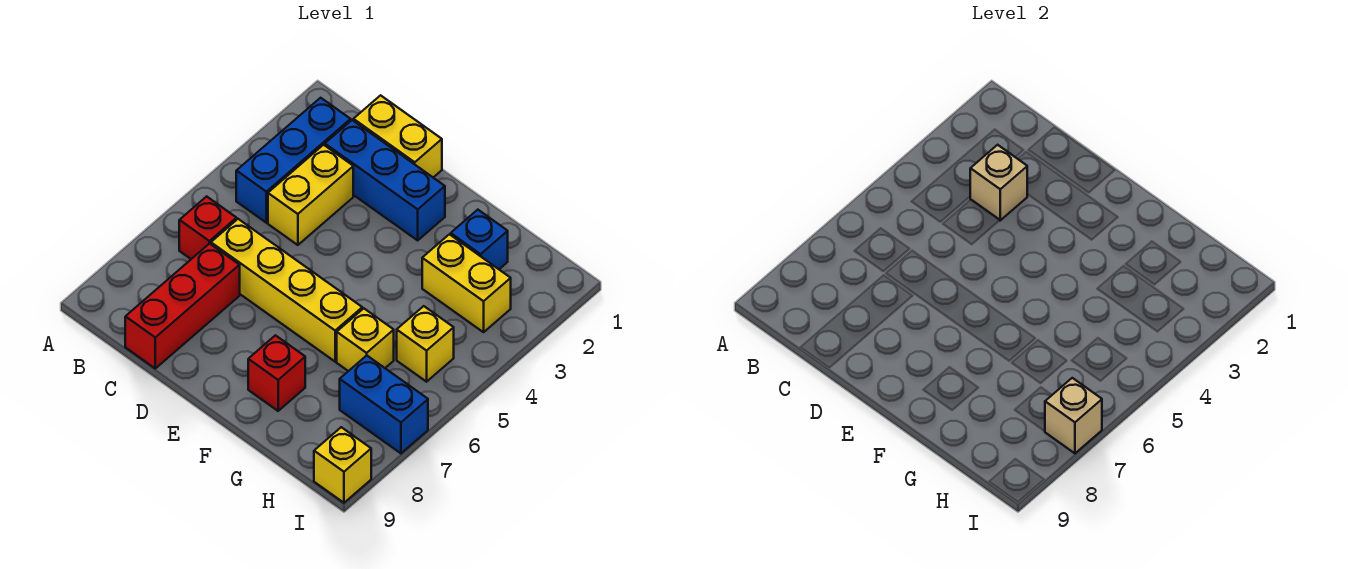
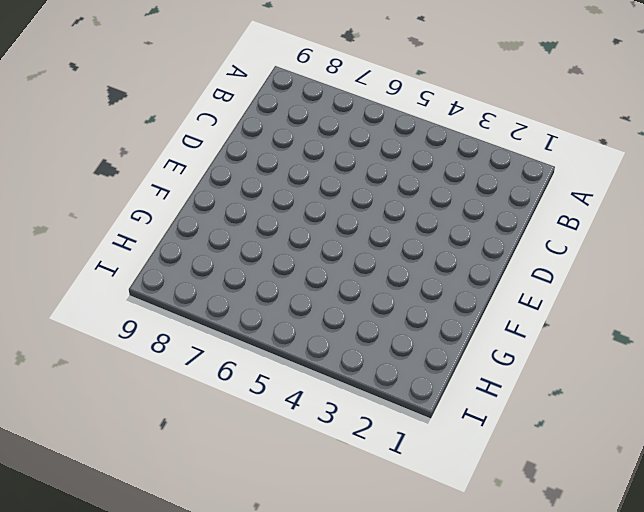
none -> blue brick B2:B4 level 1
none -> red brick B6 level 1
none -> yellow brick C1:D1 level 1

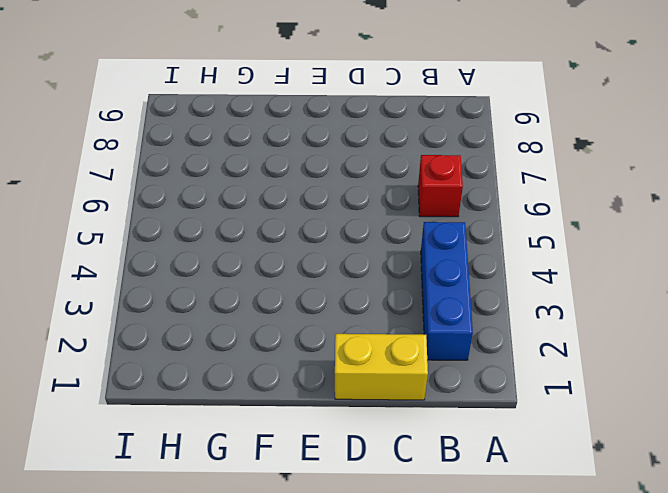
none -> blue brick C2:E2 level 1
none -> yellow brick C3:C4 level 1
none -> yellow brick C6:F6 level 1

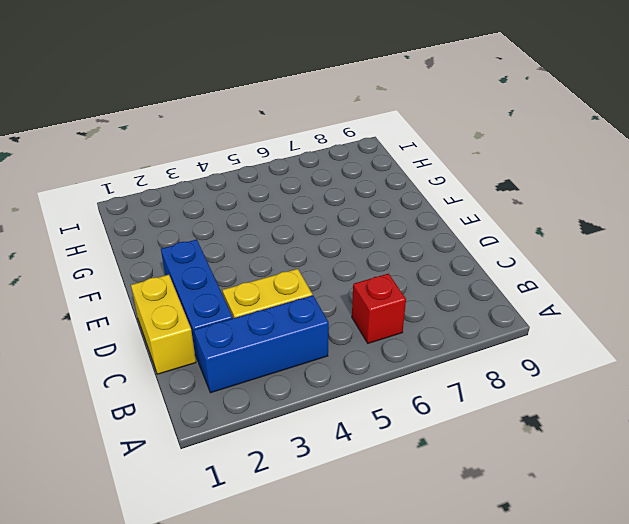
none -> yellow brick C6:F6 level 1
none -> red brick C7:C9 level 1
none -> red brick F8 level 1

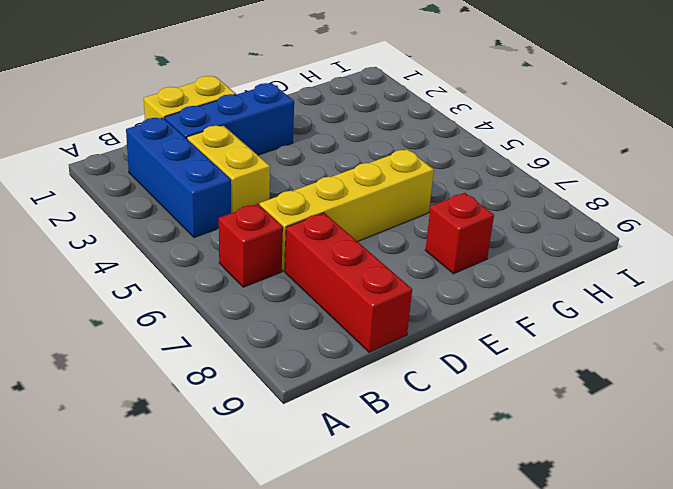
none -> blue brick G2 level 1
none -> yellow brick G3:H3 level 1
none -> yellow brick G6 level 1

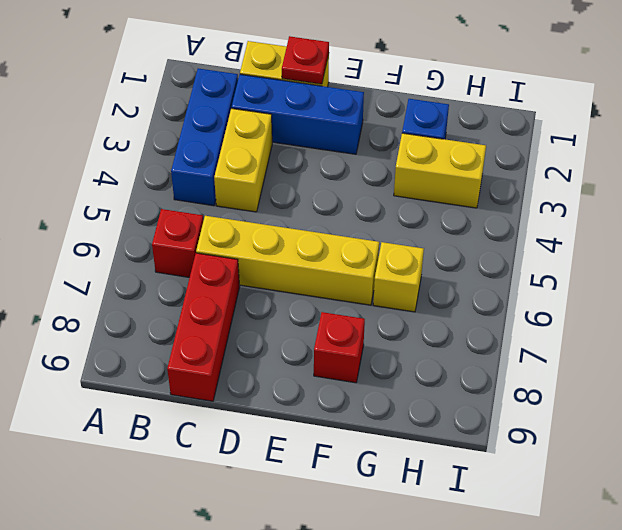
red plate D1 level 2 -> none
none -> yellow brick H5 level 1
none -> blue brick H7:I7 level 1
none -> yellow brick I9 level 1

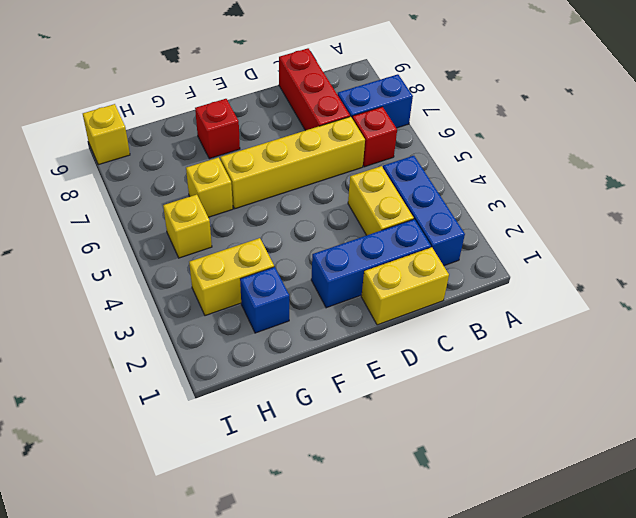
blue brick A7:B7 level 1 -> blue brick H7:I7 level 1
none -> tan brick C3 level 2
none -> tan brick I7 level 2

